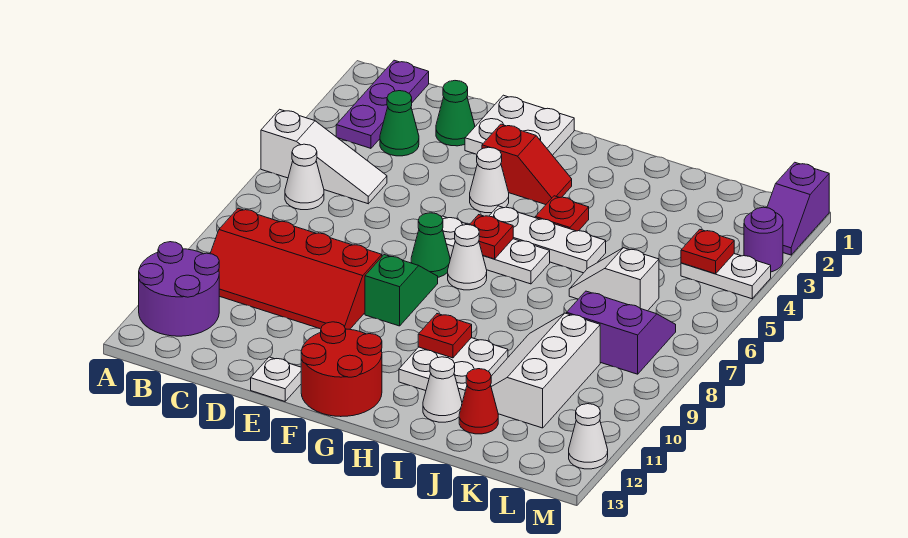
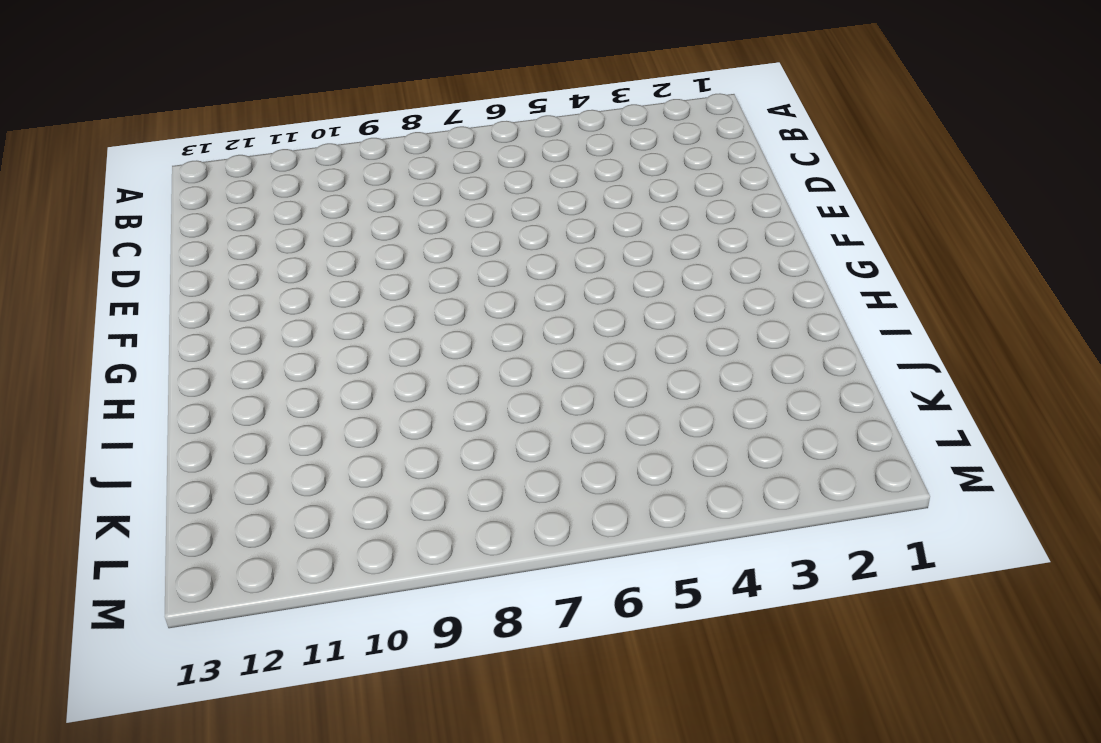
none -> white slope A5:C5 level 1 top A
none -> purple round brick A11:B12 level 1
none -> purple plate B1:B3 level 1
none -> white cone B6 level 1

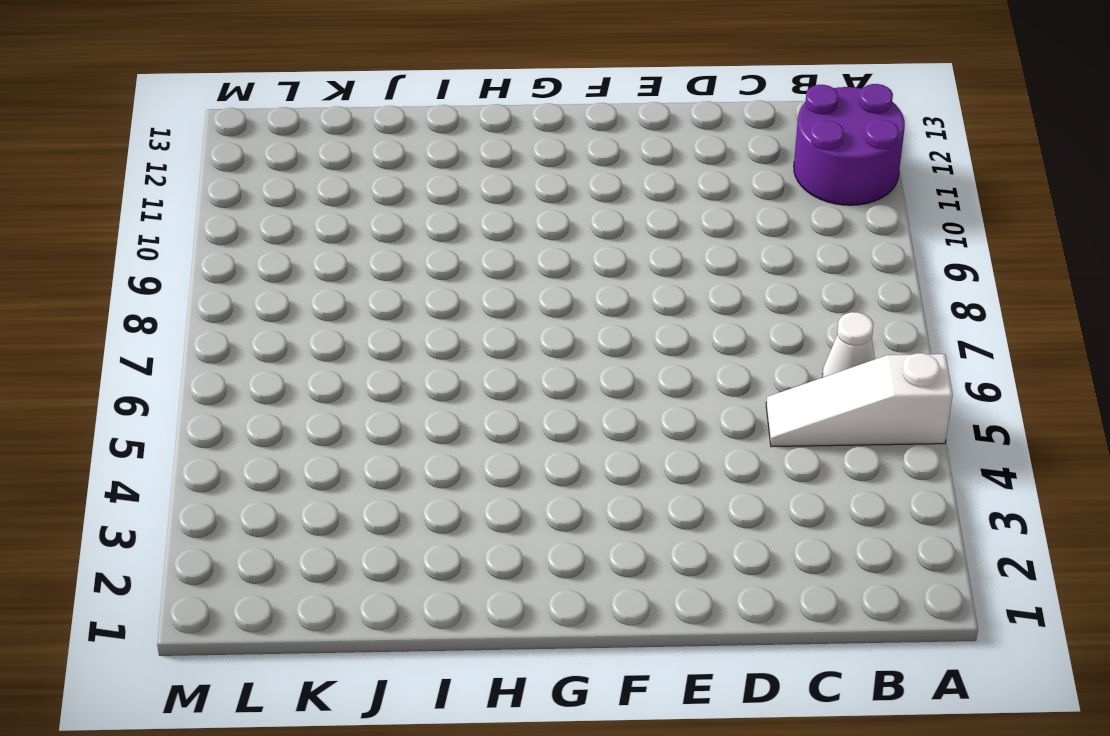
none -> purple plate B1:B3 level 1
none -> red slope B9:E10 level 1 top 9
none -> green cone C3 level 1
none -> green cone D2 level 1

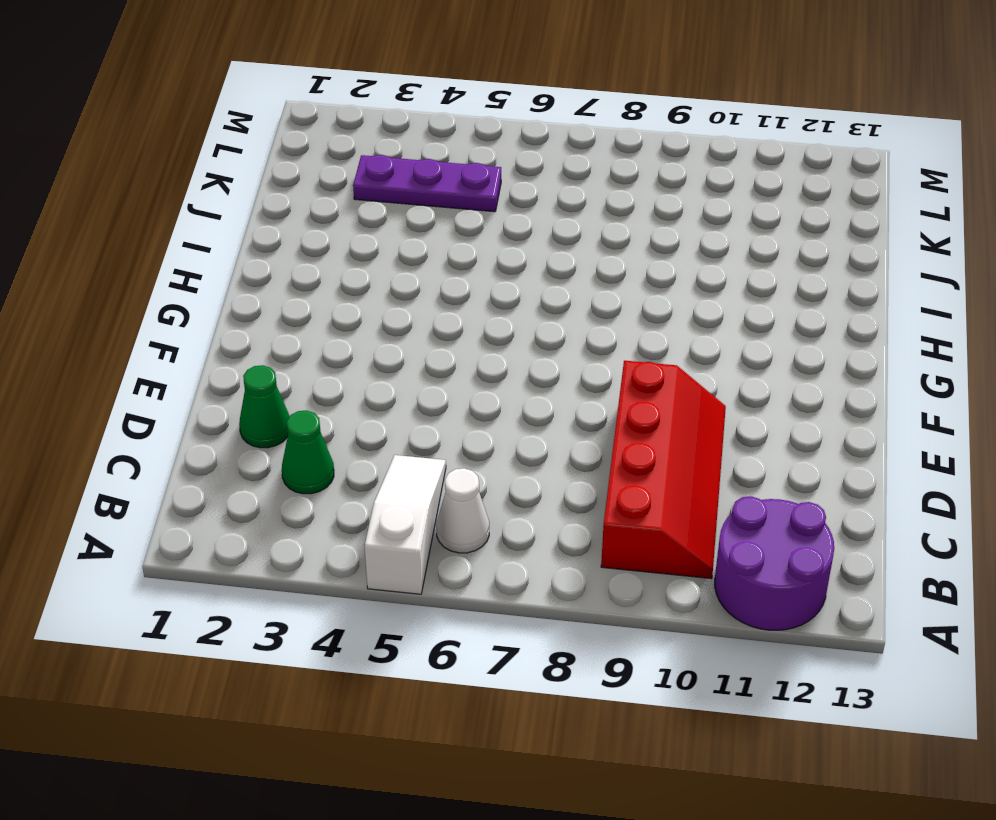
purple plate K3:K5 level 1 -> purple plate B1:B3 level 1
none -> white plate E1:F2 level 1
none -> white plate E13 level 1
none -> red slope F3:G3 level 1 top F
none -> white cone F4 level 1

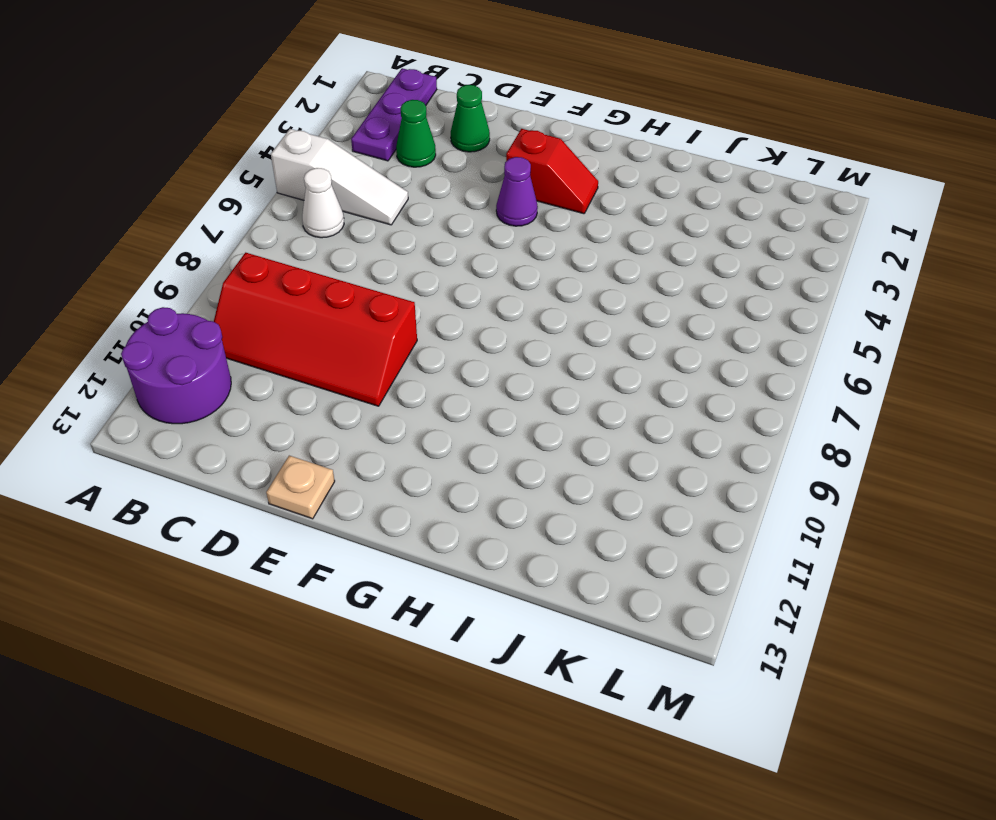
tan plate E13 level 1 -> white plate E13 level 1
purple cone F4 level 1 -> white cone F4 level 1
none -> white plate E1:F2 level 1
none -> white plate F6:H6 level 1
none -> green cone F7 level 1
none -> green slope F8:F9 level 1 top 9

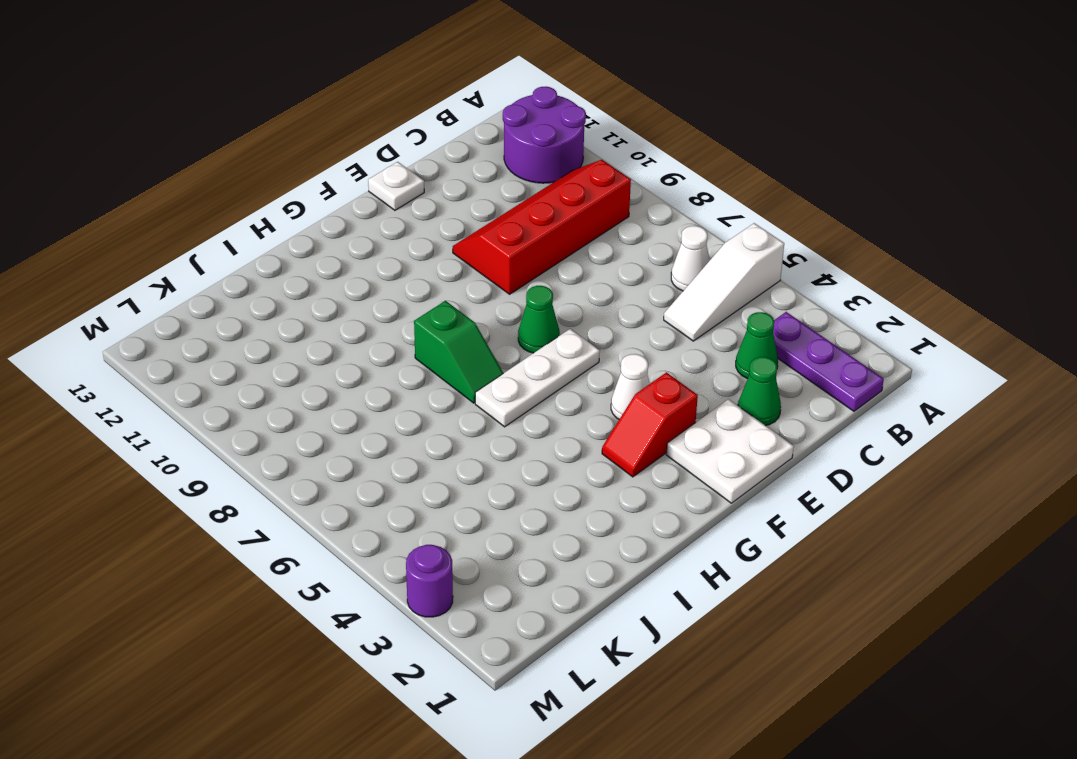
green slope H7:H8 level 1 top 8 -> green slope F8:F9 level 1 top 9
none -> red round brick F12:G13 level 1
none -> white plate G5:I5 level 1
none -> white cone G7 level 1
none -> red plate H4 level 1

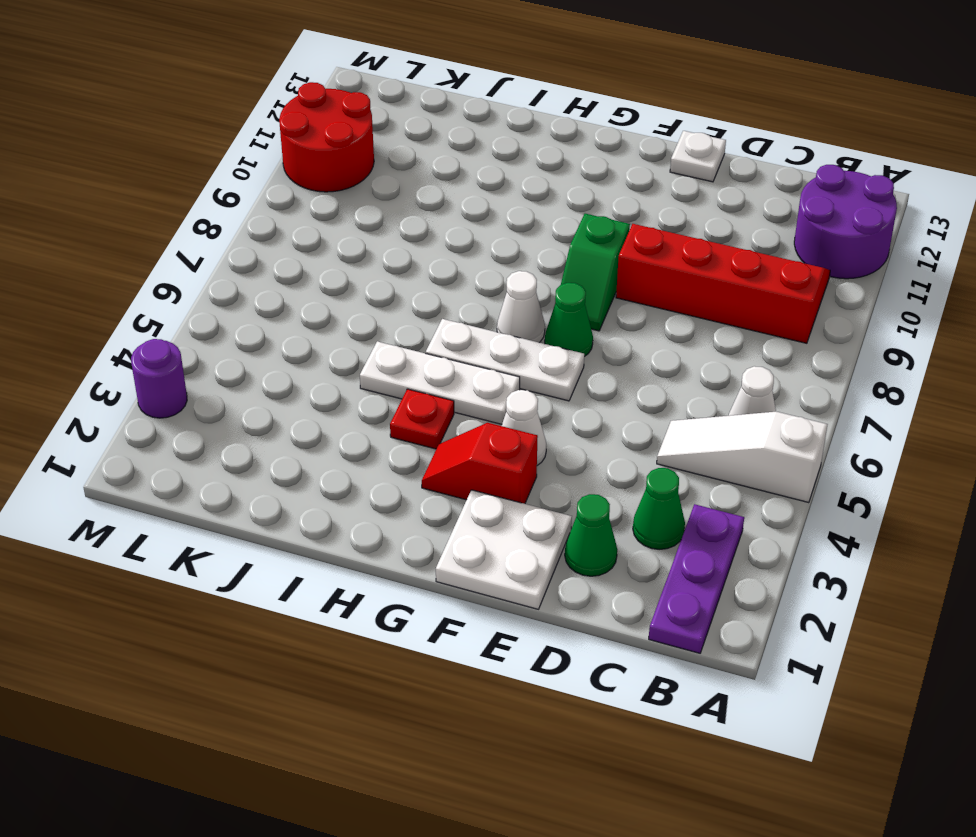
red round brick L10:M11 level 1 -> red round brick F12:G13 level 1
none -> white plate H10:I11 level 1
none -> white cone I12 level 1
none -> white slope J6:K6 level 1 top K
none -> white slope J9:K11 level 1 top K

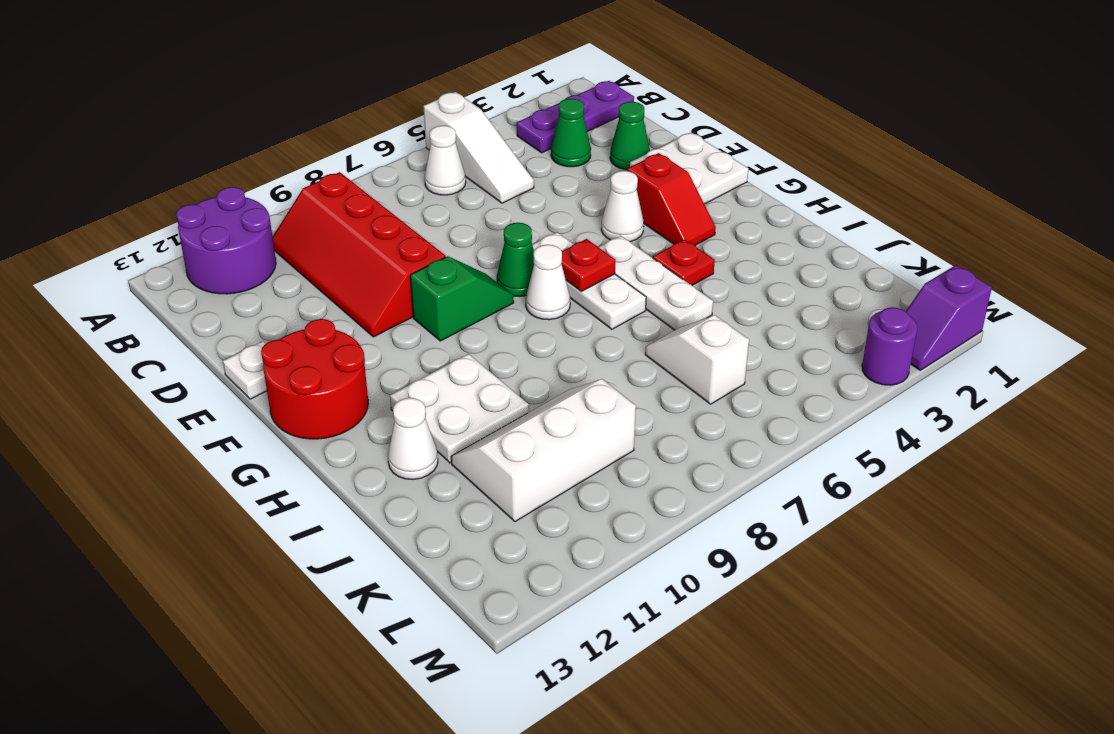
none -> red cone J12 level 1
none -> purple slope K7:L8 level 1 top 8
none -> white plate L4:M4 level 1
none -> white cone M12 level 1

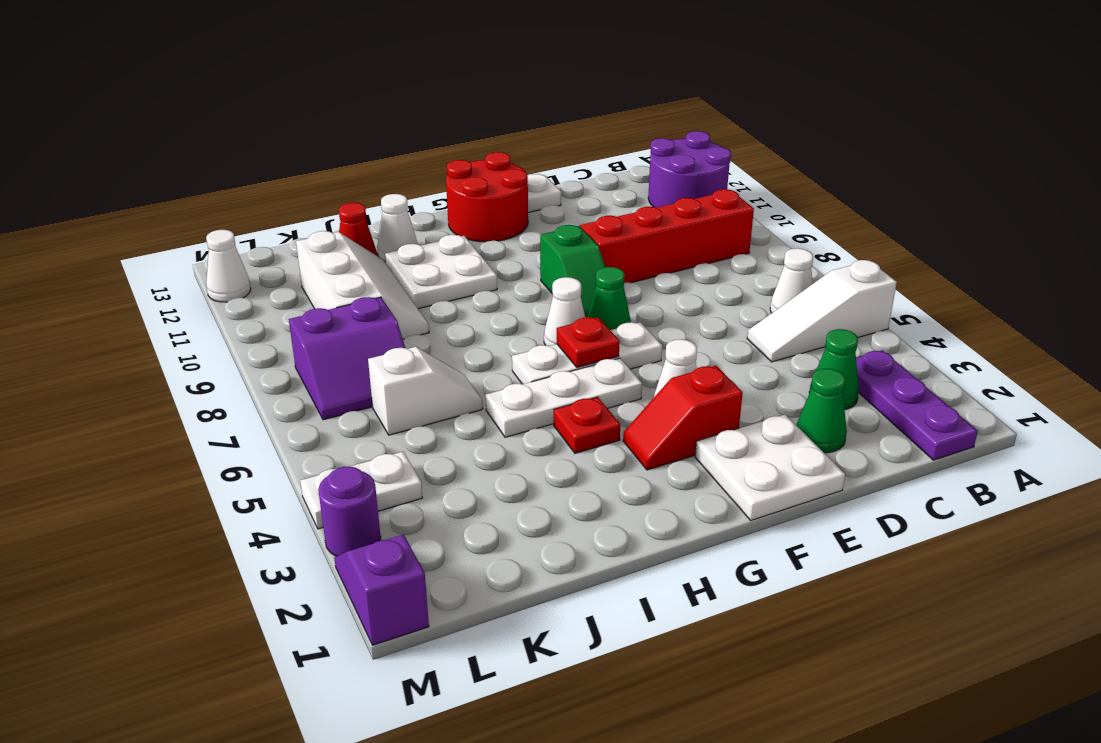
none -> red plate H10 level 2
none -> red plate L4 level 2

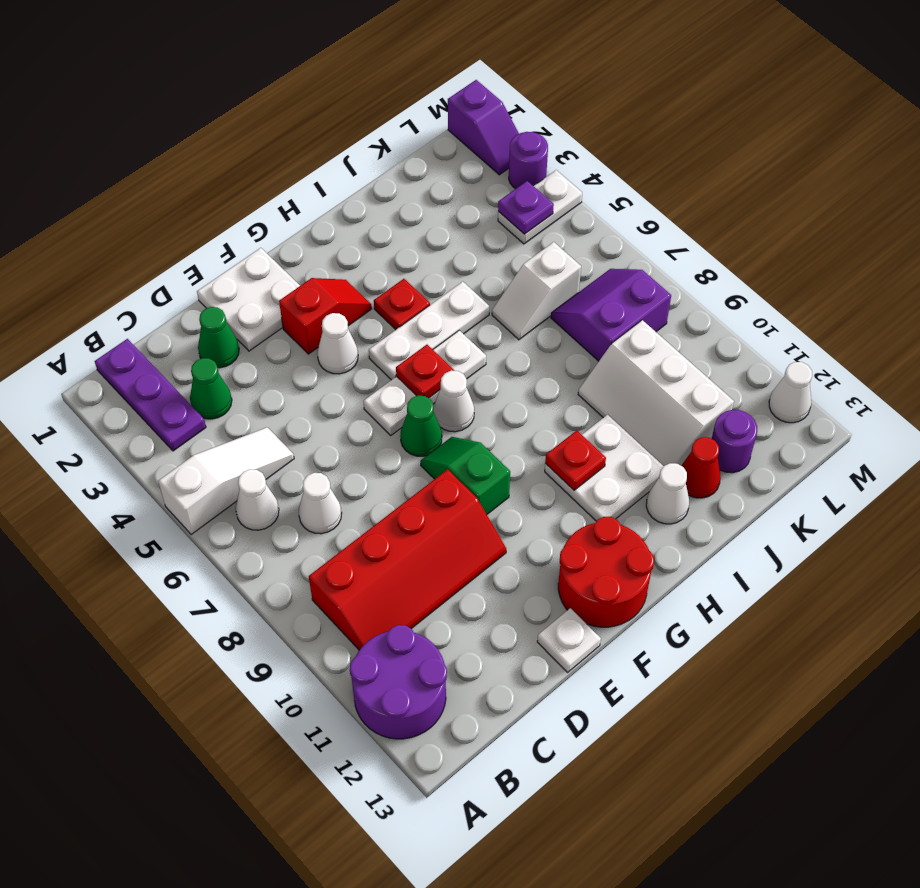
white cone C7 level 1 -> none
purple round brick K12 level 1 -> none
purple plate L4 level 2 -> red plate L4 level 2

